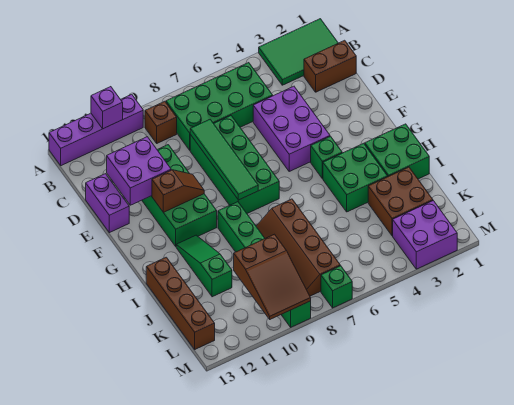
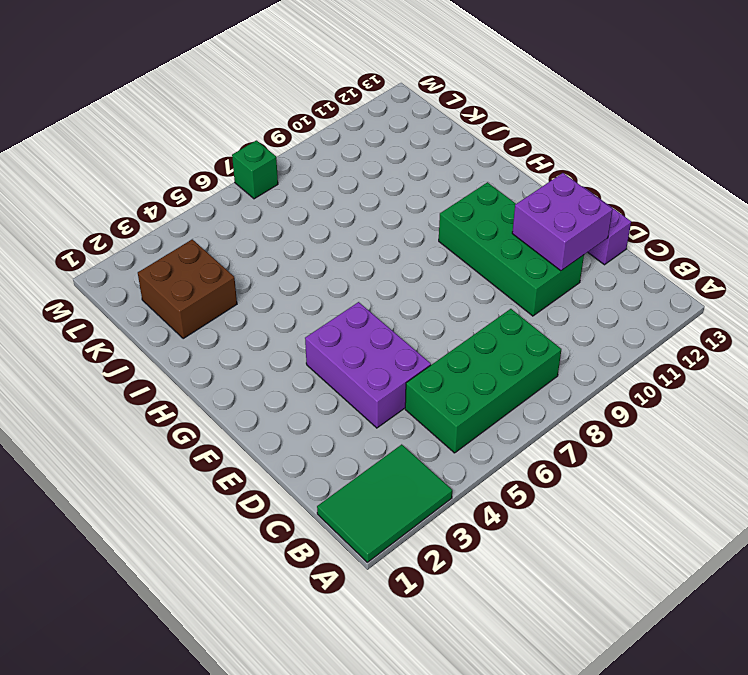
none -> purple brick A10:A13 level 1
none -> brown brick B9 level 1
none -> brown brick C1:C2 level 1

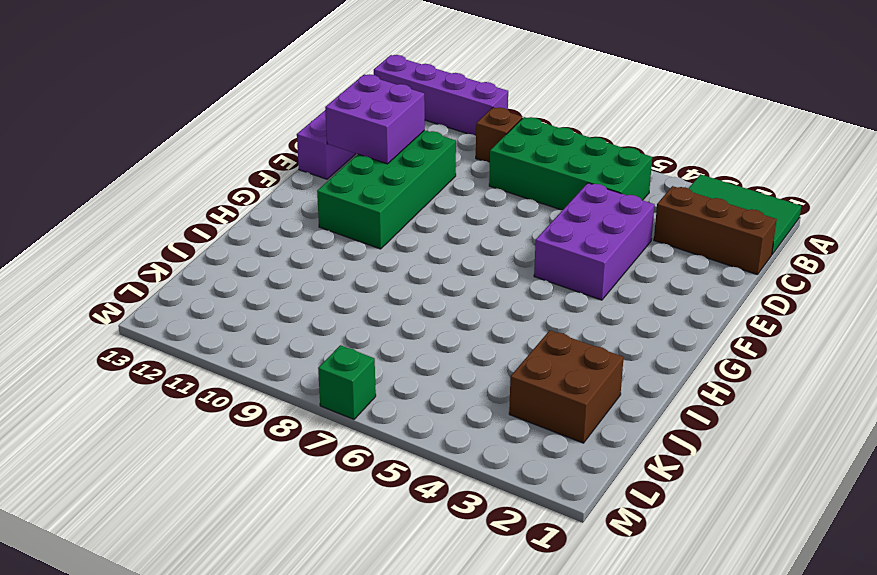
brown brick C1:C3 level 1 -> brown brick C1:C2 level 1
none -> green brick D7:G8 level 1
none -> green brick G4 level 1
none -> green brick H1:I2 level 1

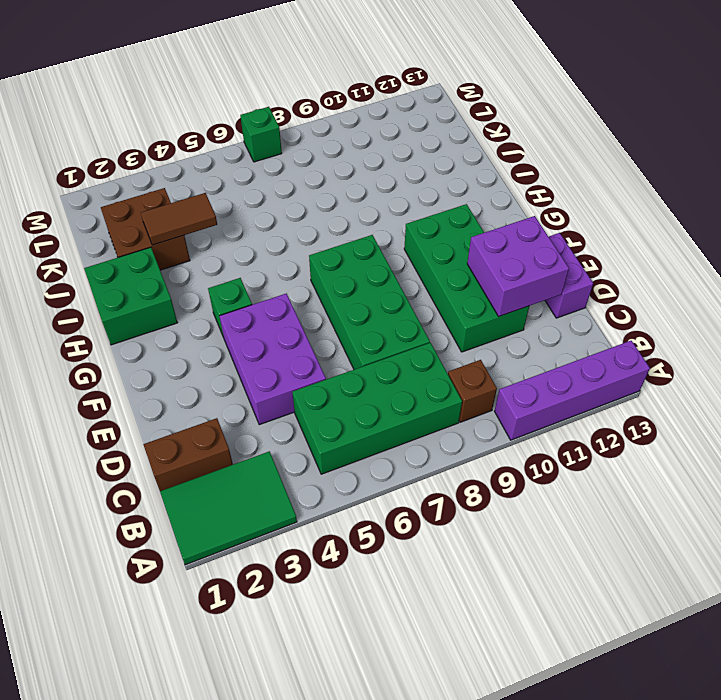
brown tile J3:J4 level 2 -> none
none -> green brick H3:I4 level 1
none -> green brick H9:M9 level 1
none -> green slope H11:J11 level 1 top J

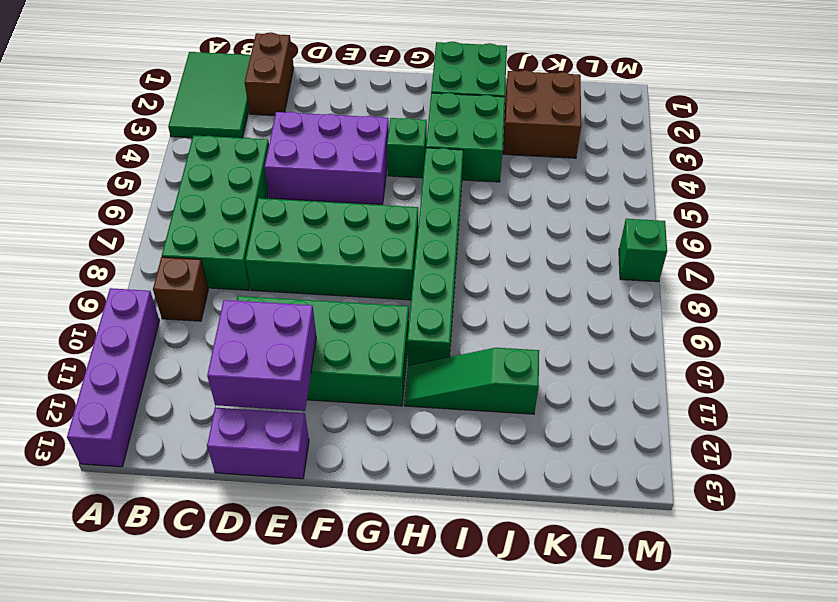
green brick H5:H10 level 1 -> green brick H9:M9 level 1
none -> brown slope I7:L8 level 1 top 7
none -> brown brick I13:L13 level 1
none -> purple brick L2:M3 level 1

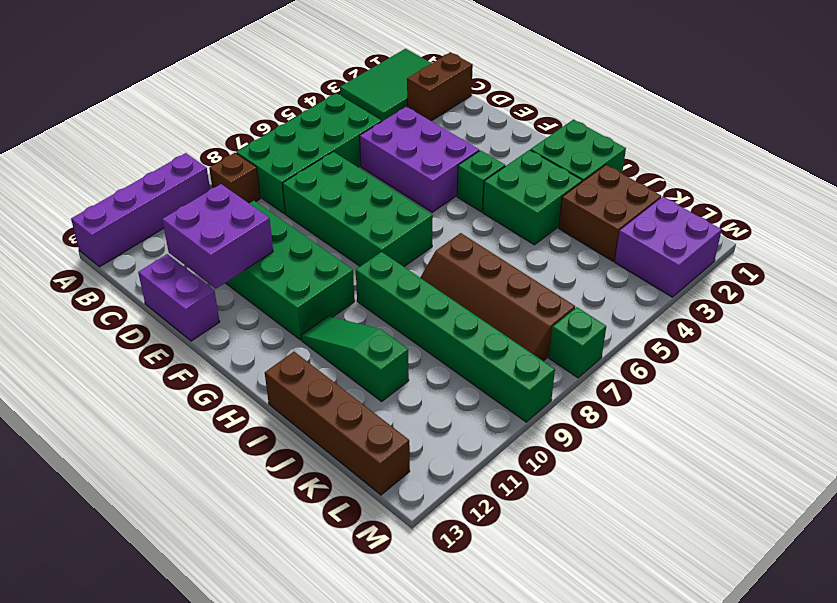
none -> purple brick A11 level 2
none -> green tile D8:G8 level 2
none -> brown slope F10:F11 level 2 top 11

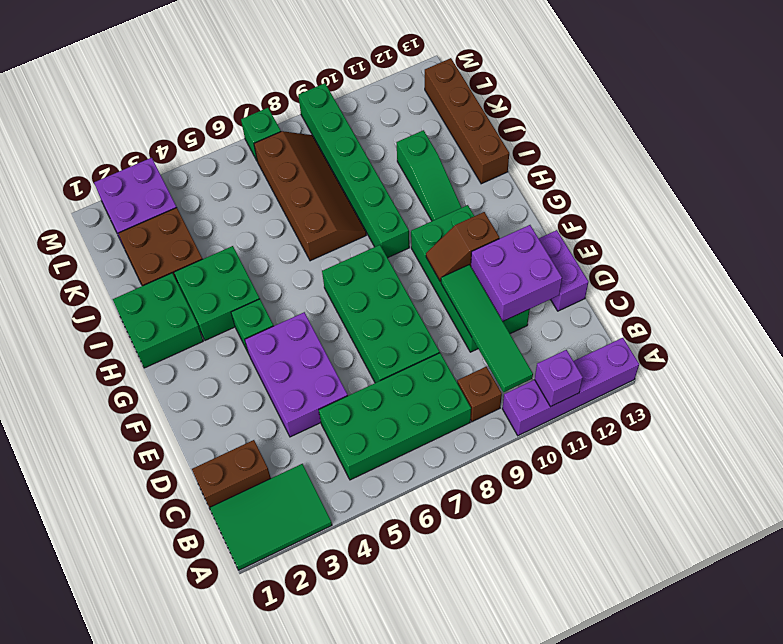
green tile B10:E10 level 2 -> green tile D8:G8 level 2
none -> brown slope K9:M10 level 2 top K

